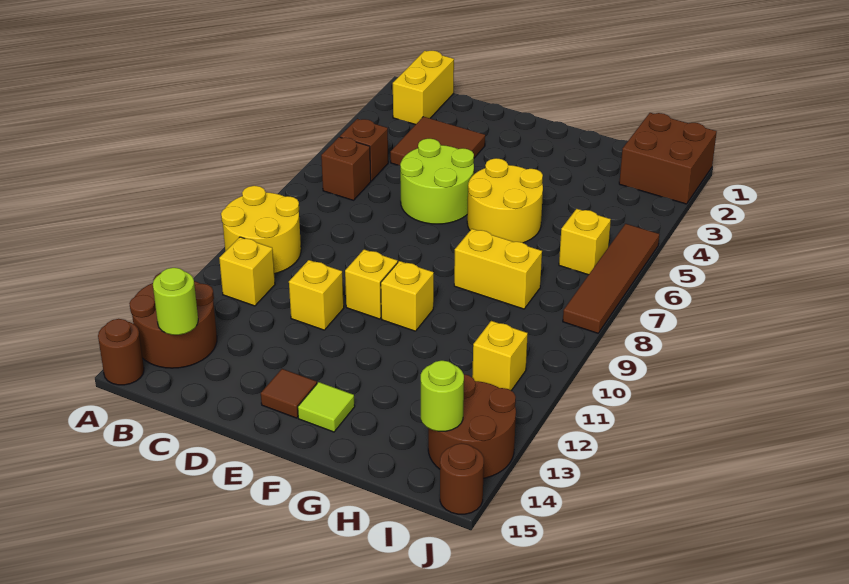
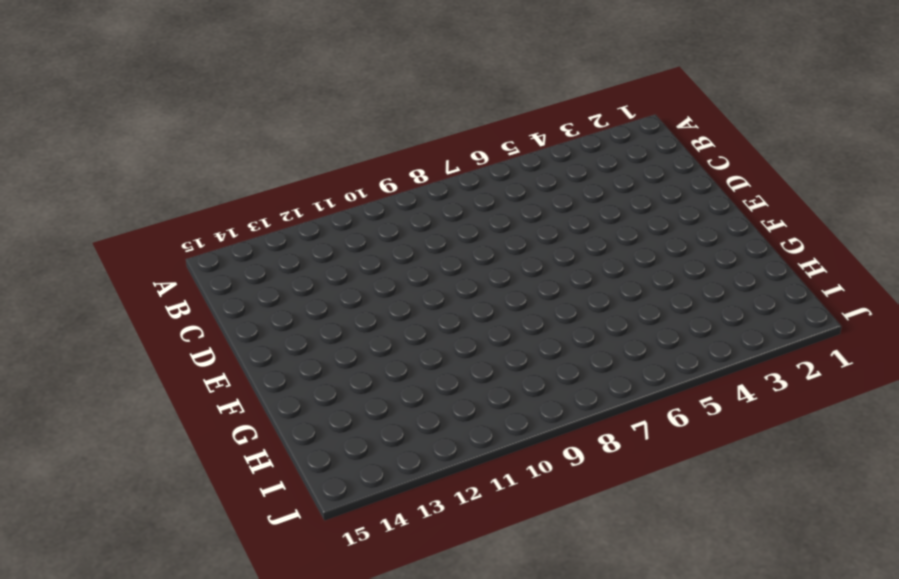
none -> yellow round brick A9:B10 level 1
none -> brown round brick A13:B14 level 1
none -> brown round brick A15 level 1

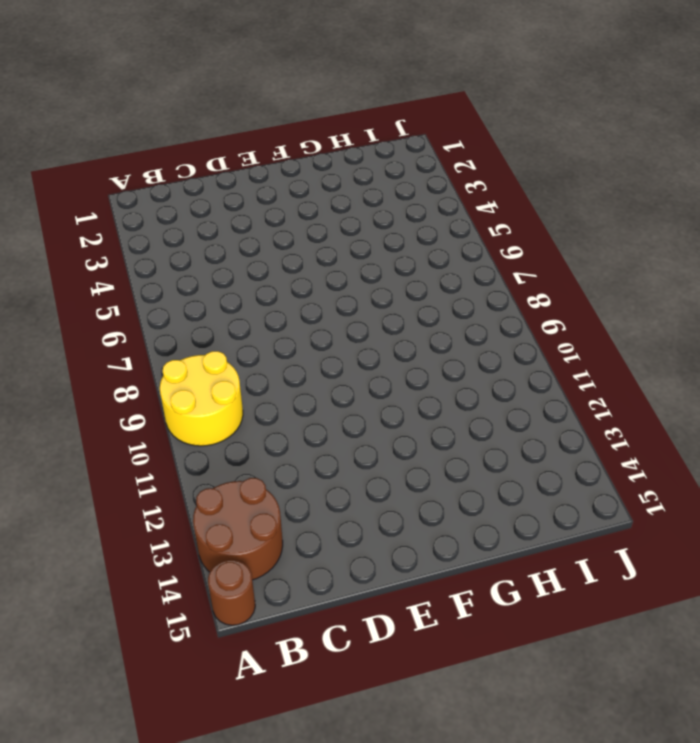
none -> yellow brick B1:B2 level 1
none -> brown brick B5 level 1
none -> brown brick B6 level 1

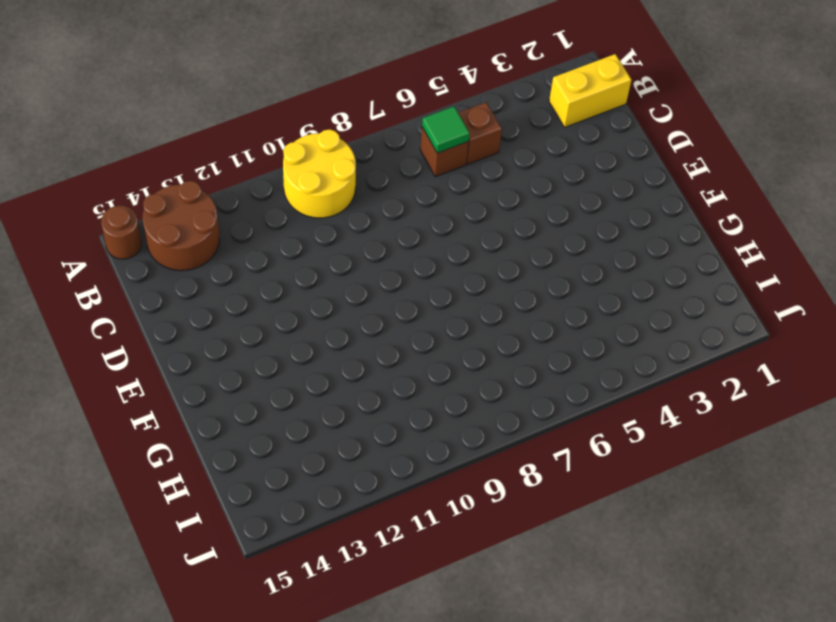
green tile B6 level 2 -> none
none -> yellow brick B11 level 1
none -> brown tile C3:D4 level 1
none -> lime round brick D5:E6 level 1

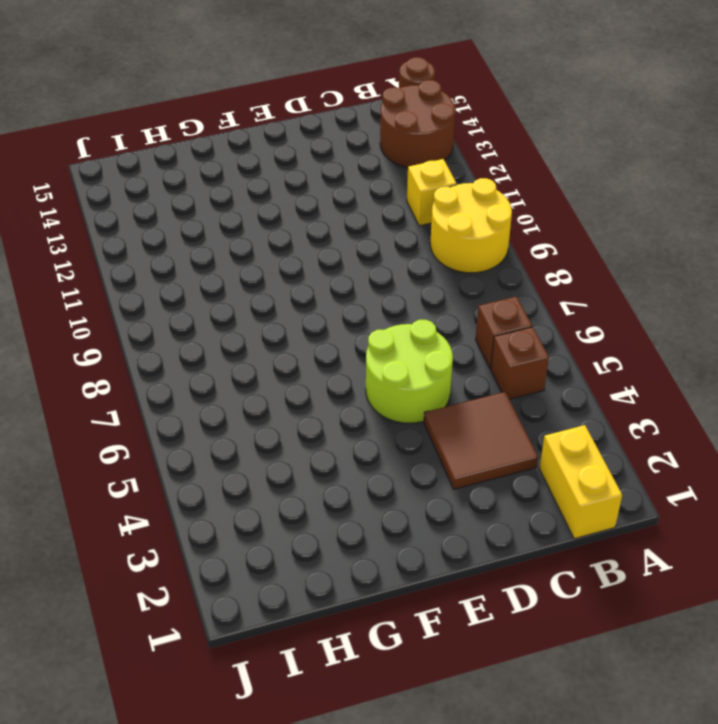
none -> yellow brick D11 level 1
none -> yellow brick E10 level 1
none -> brown tile E14 level 1

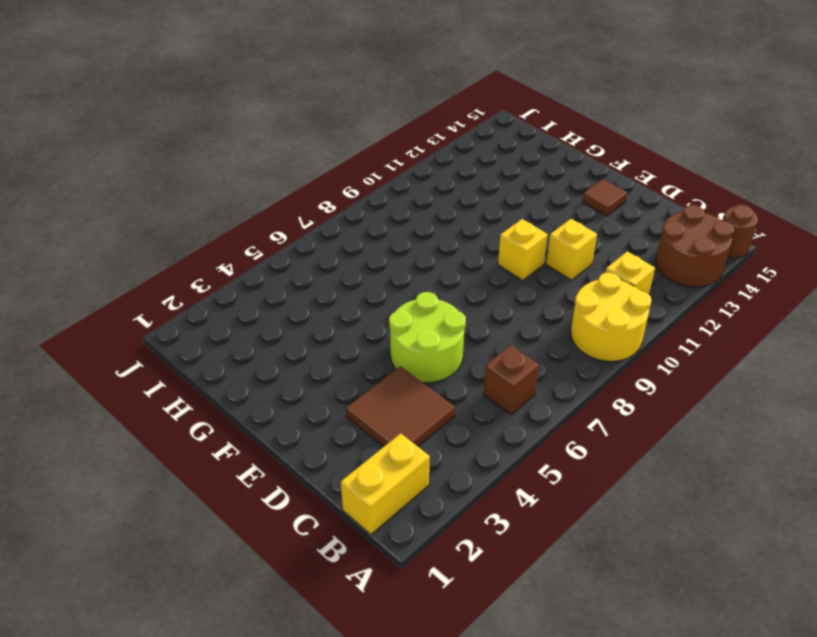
none -> brown brick B5 level 1
none -> yellow round brick F5:G6 level 1
none -> yellow brick F10 level 1

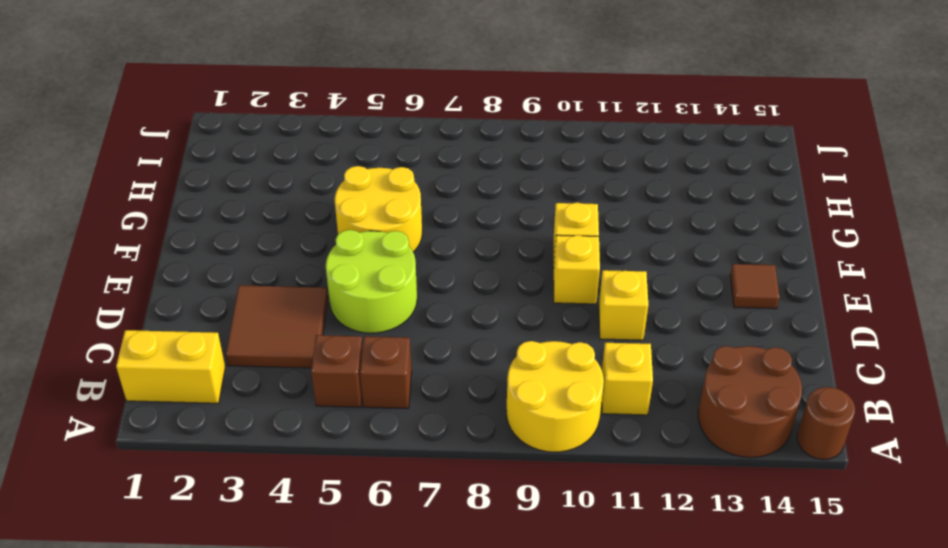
none -> lime tile F14 level 1
none -> yellow brick G8:H8 level 1
none -> brown brick I1:J2 level 1

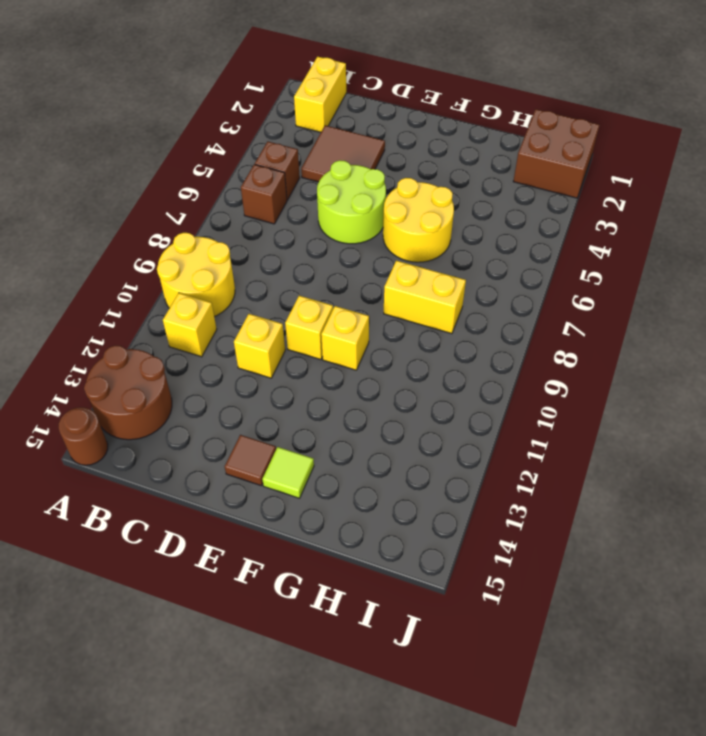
none -> yellow brick I6 level 1
none -> yellow brick I11 level 1
none -> brown round brick I13:J14 level 1

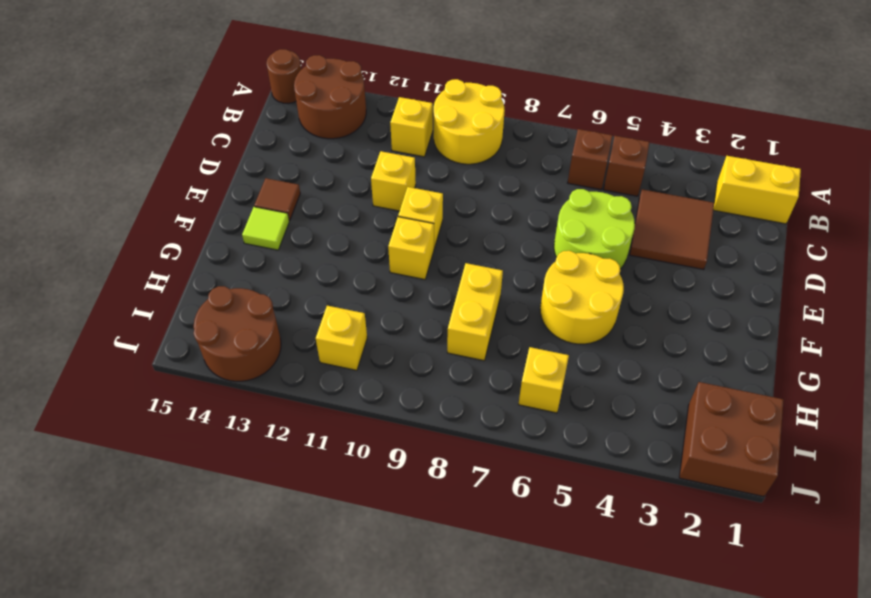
none -> brown tile J5:J8 level 1
none -> brown round brick J15 level 1
none -> lime round brick B14 level 2

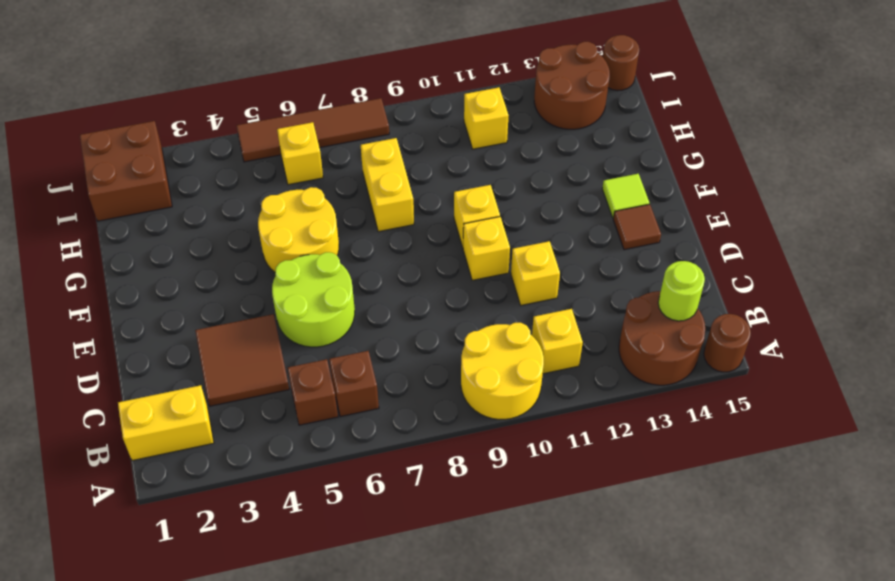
none -> lime round brick I14 level 2

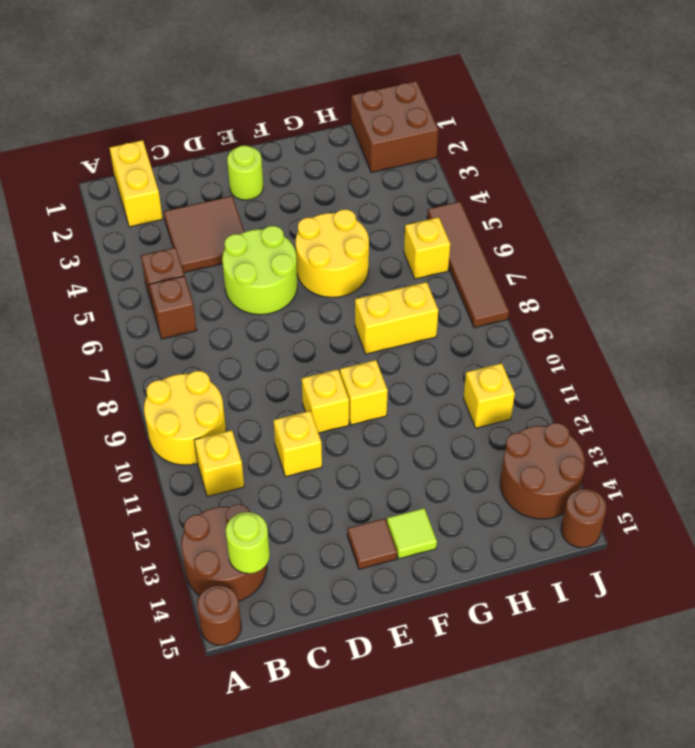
lime round brick E2 level 1 -> lime round brick I14 level 2

